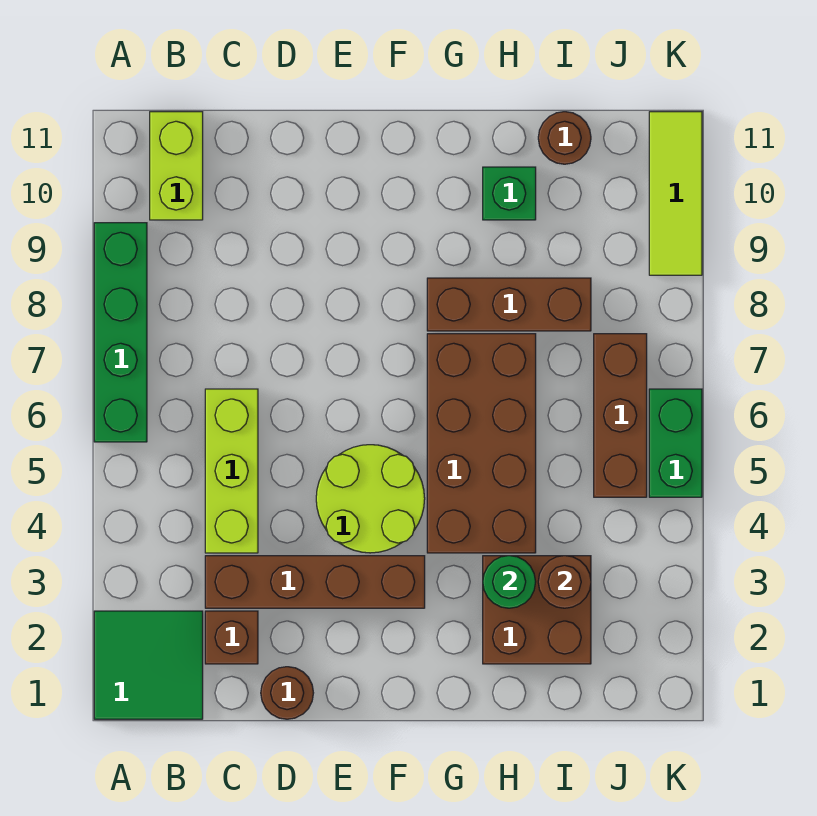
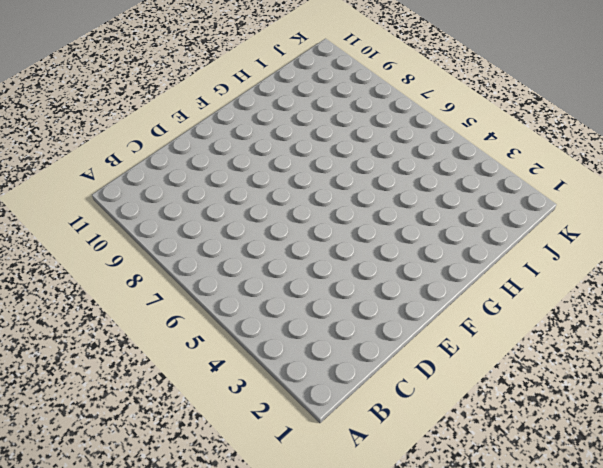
none -> green tile A1:B2 level 1
none -> green brick A6:A9 level 1
none -> lime brick B10:B11 level 1

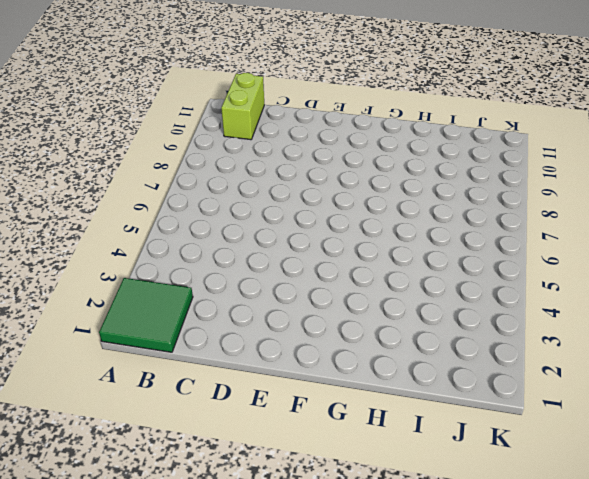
none -> green brick A6:A9 level 1
none -> brown brick C2 level 1
none -> brown brick C3:F3 level 1

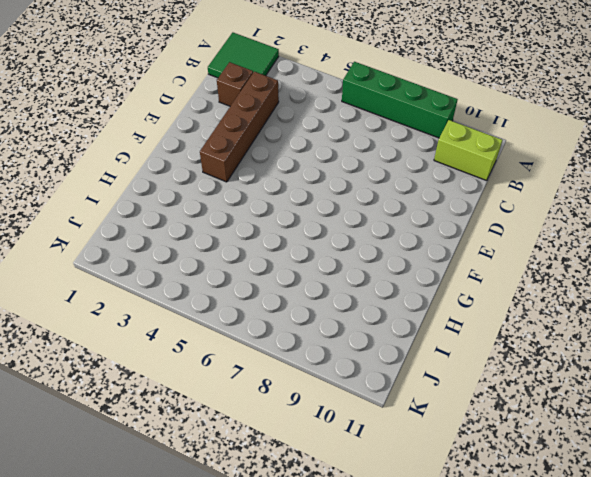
none -> lime brick C4:C6 level 1
none -> brown round brick D1 level 1
none -> lime round brick E4:F5 level 1

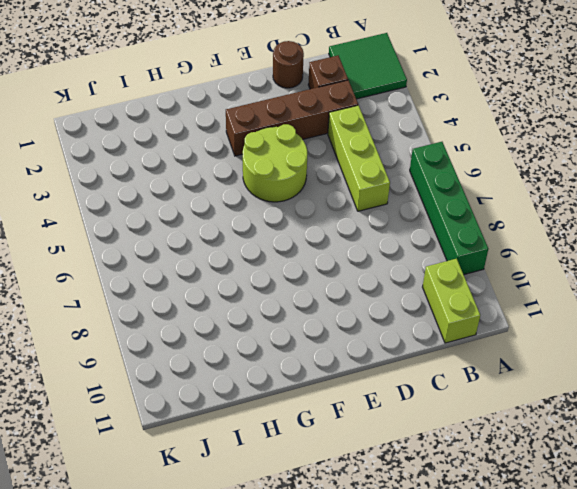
none -> brown brick G4:H7 level 1
none -> brown brick G8:I8 level 1
none -> brown brick H2:I3 level 1

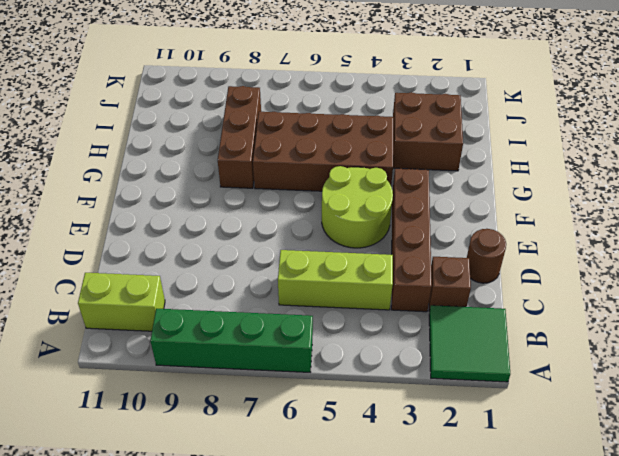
none -> green brick H10 level 1
none -> brown round brick I11 level 1
none -> brown brick J5:J7 level 1

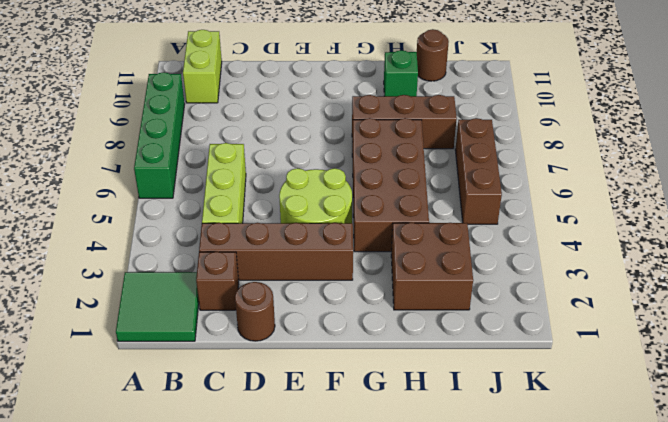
none -> green brick K5:K6 level 1
none -> lime tile K9:K11 level 1
none -> green round brick H3 level 2

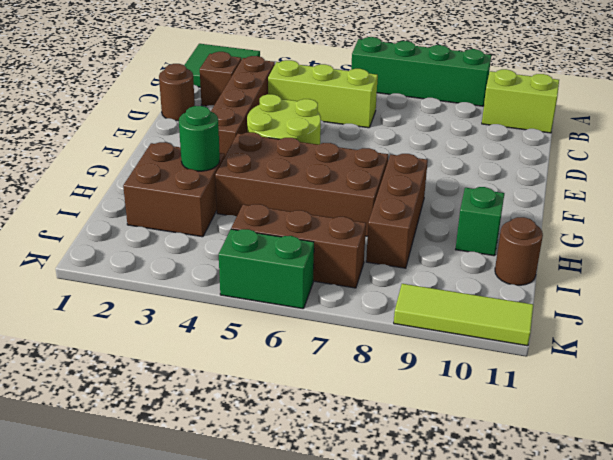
none -> brown round brick I3 level 2

